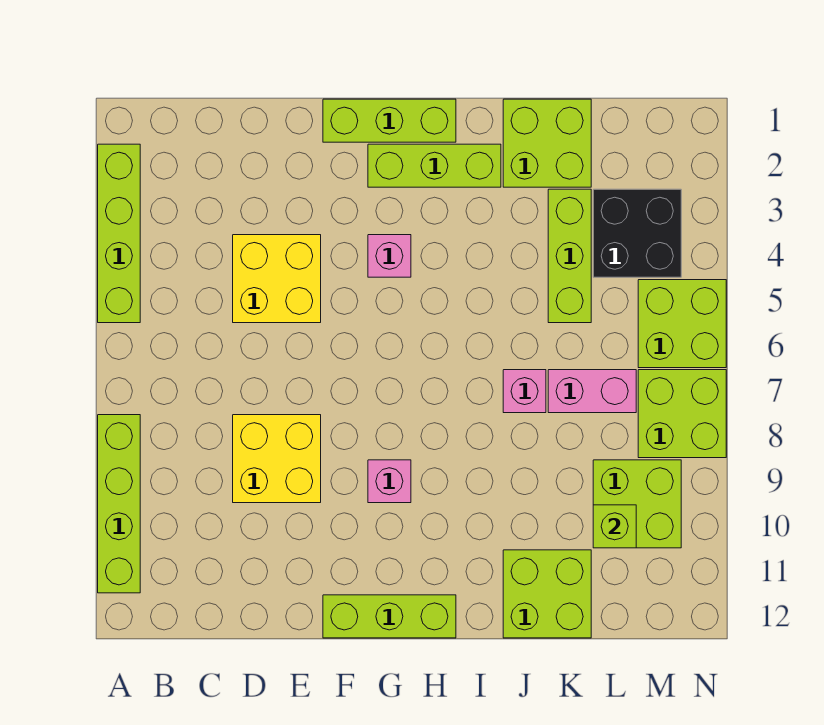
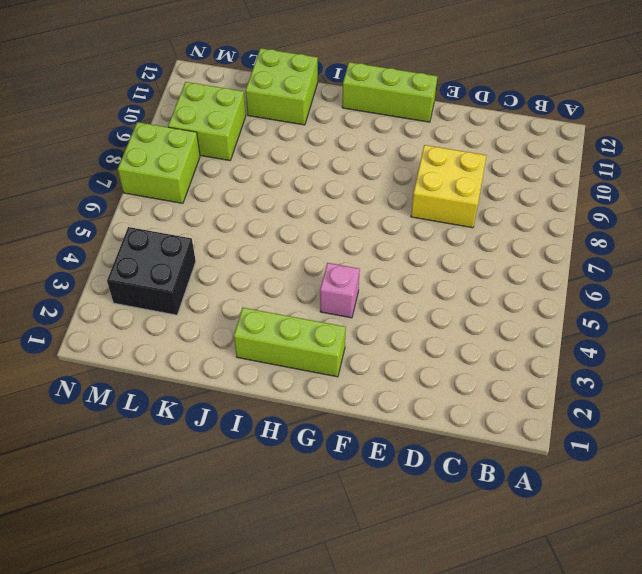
none -> lime brick A2:A5 level 1
none -> lime brick A8:A11 level 1
none -> yellow brick D4:E5 level 1

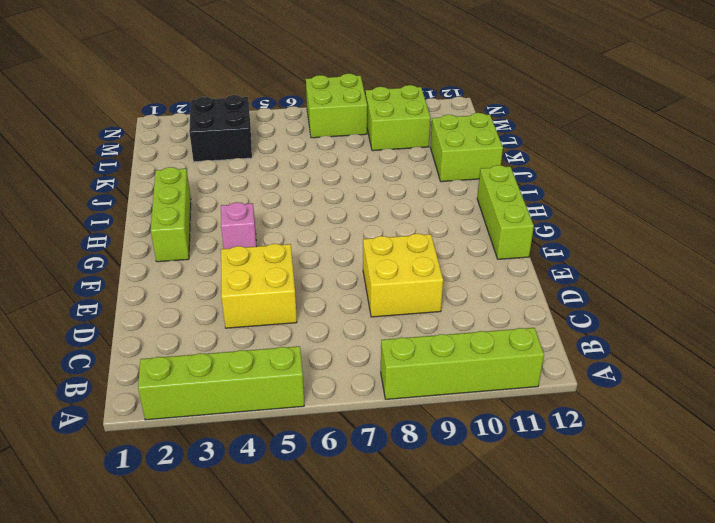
none -> lime brick F1:H1 level 1
none -> pink brick G9 level 1
none -> lime brick J1:K2 level 1

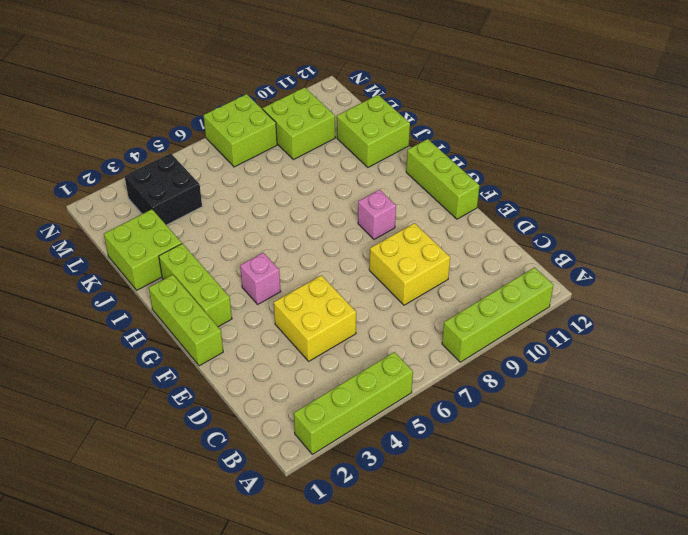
none -> pink brick J7 level 1
none -> lime brick K3:K5 level 1
none -> pink brick K7:L7 level 1

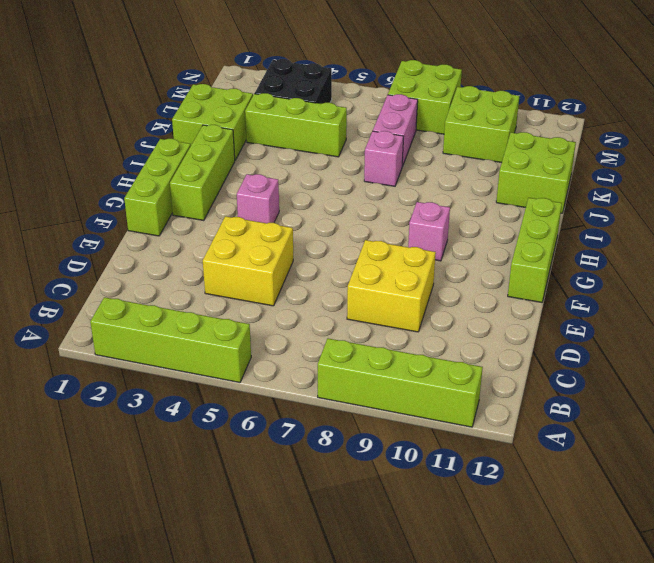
none -> lime brick M5:N6 level 1
none -> lime brick L10 level 2

